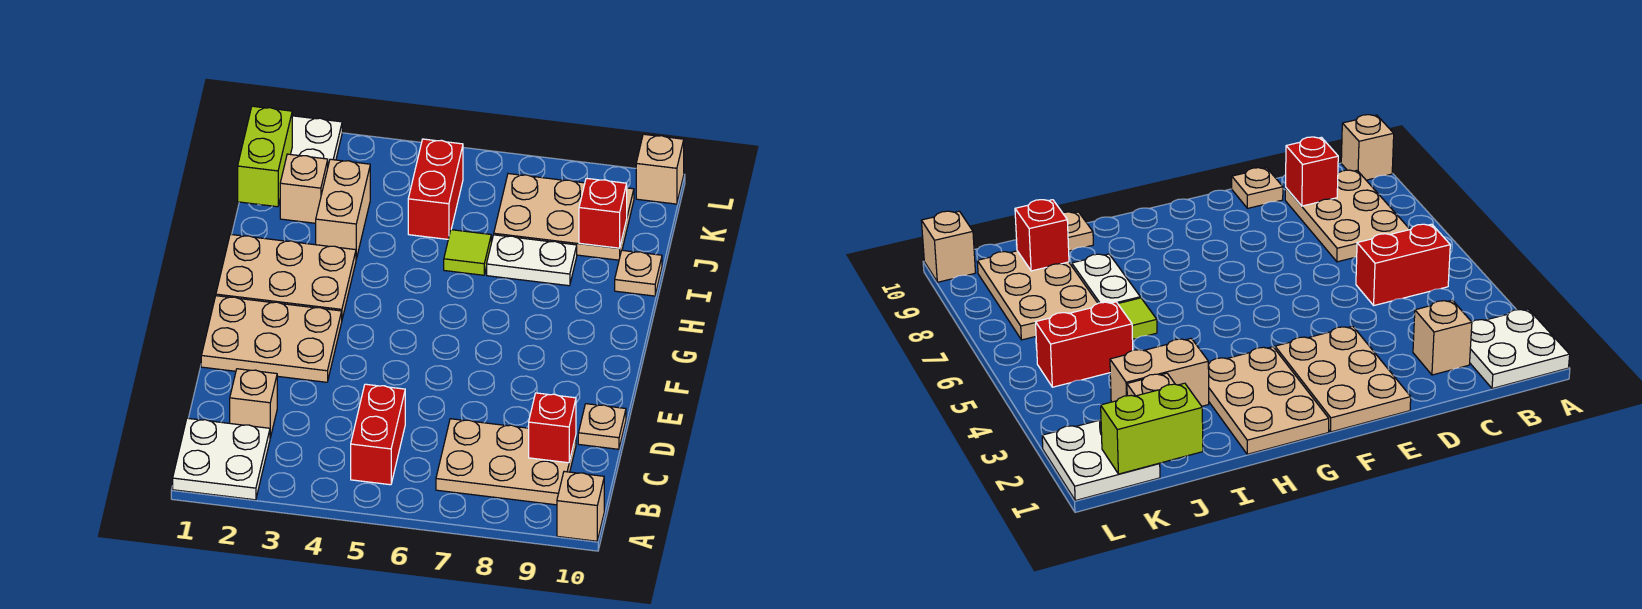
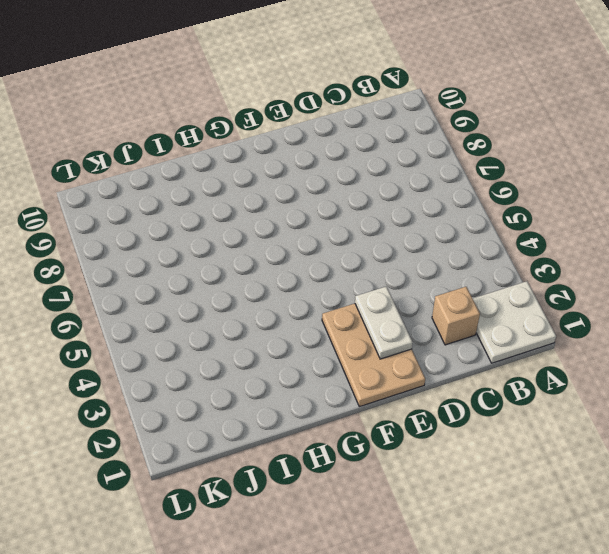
white plate E2:E3 level 2 -> white plate I7:I8 level 1
none -> tan brick A10 level 1
none -> red brick B5:C5 level 1
none -> tan plate B7:C9 level 1

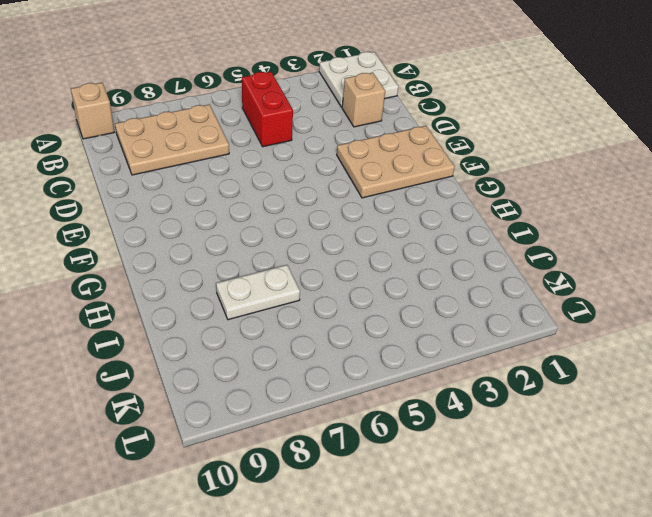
none -> tan plate D10 level 1
none -> tan plate G1:H3 level 1
none -> tan brick I3:J3 level 1

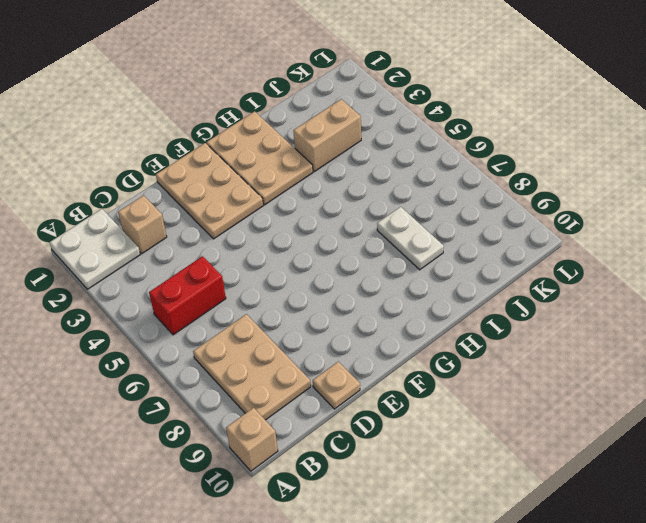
none -> lime tile I6 level 1
none -> tan plate I10 level 1
none -> tan brick J2 level 1

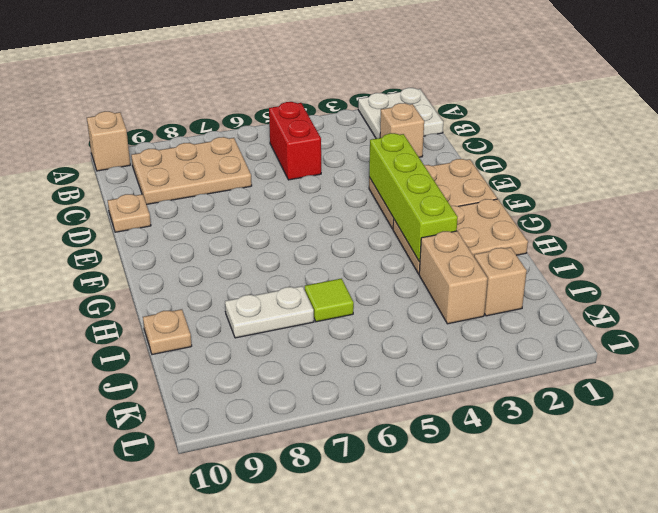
lime brick E3:H3 level 2 -> none
none -> red brick J5:K5 level 1
none -> tan plate J7:K9 level 1
none -> white plate K1:L2 level 1

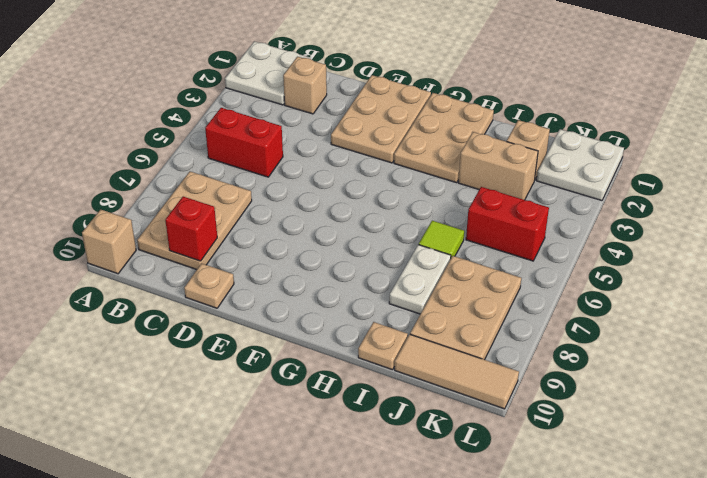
tan tile J10:L10 level 1 -> tan brick L10 level 1
none -> lime brick J1:K1 level 2
none -> red brick J9 level 2

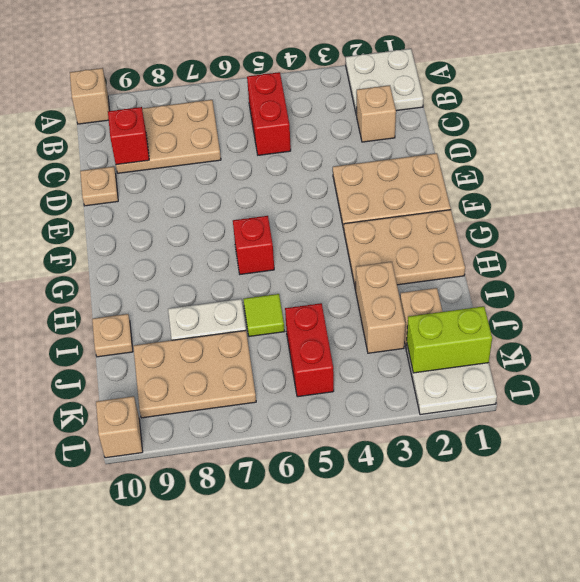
red brick G6 level 1 -> red brick J9 level 2
lime brick K1:K2 level 2 -> lime brick J1:K1 level 2

